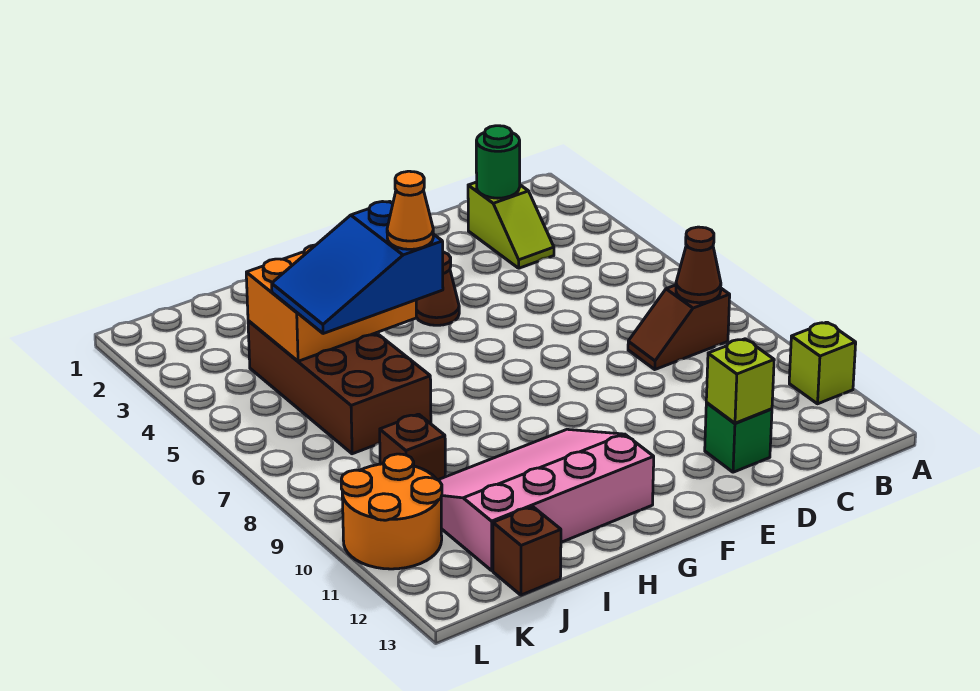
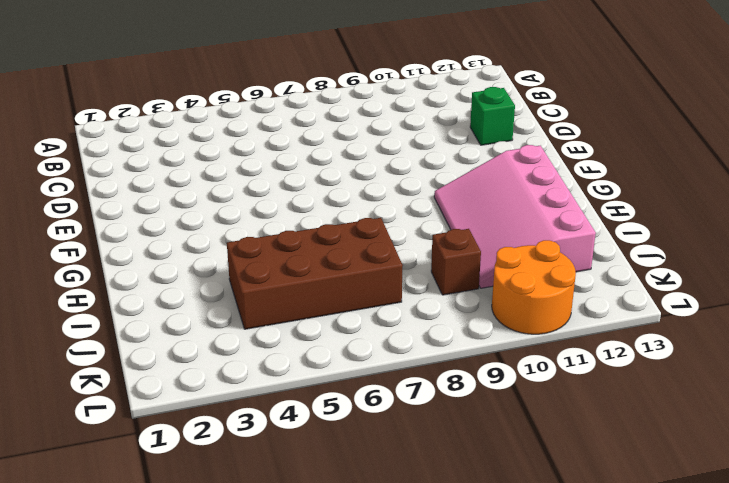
none -> lime brick A11 level 1
none -> brown slope B8:C8 level 1 top B
none -> lime slope C2:C3 level 1 top 2

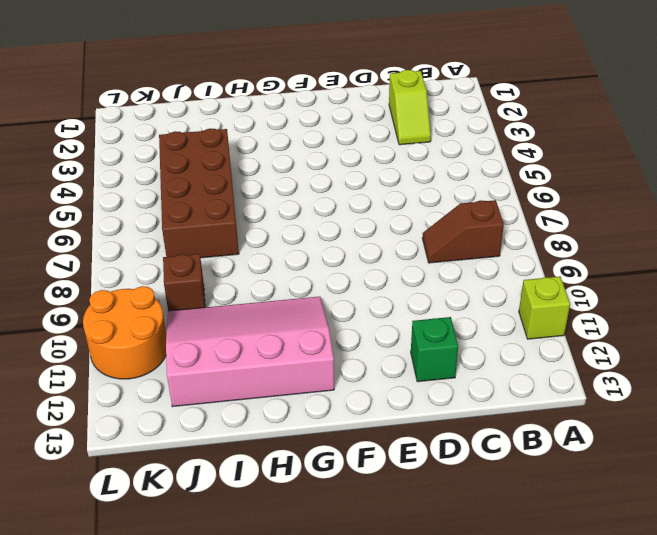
none -> brown cone F4 level 1
none -> brown brick J13 level 1
none -> brown cone B8 level 2

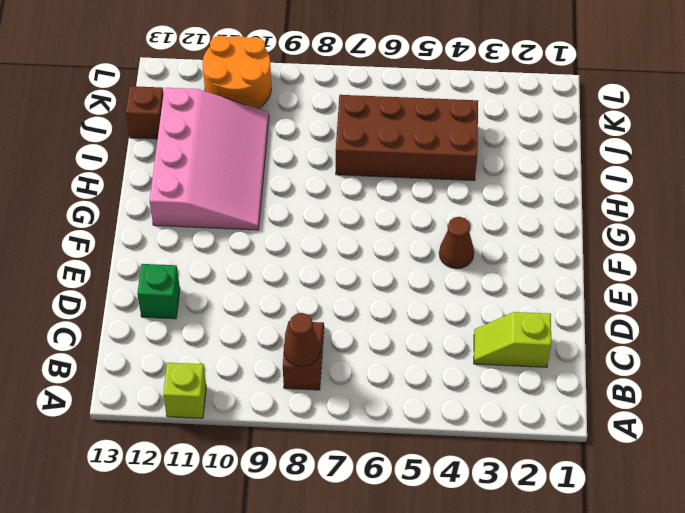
none -> brown brick J9 level 1
none -> green round brick C2 level 2
none -> lime brick D12 level 2

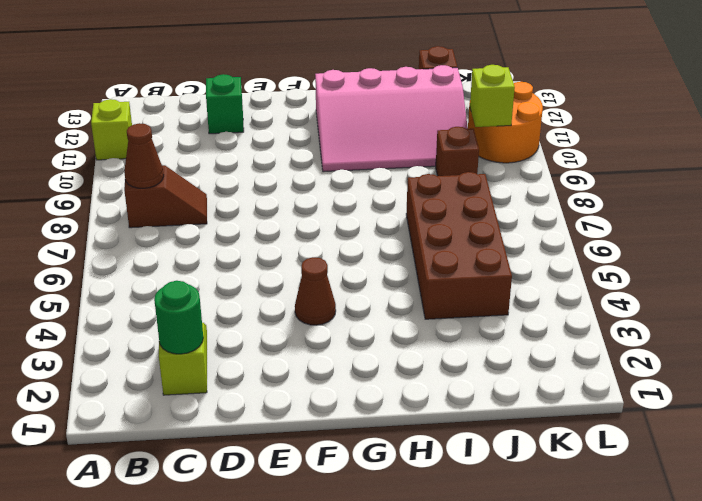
lime brick K10 level 2 -> lime brick D12 level 2
none -> orange brick H4:J5 level 2
none -> blue slope H5:J6 level 3 top H
none -> orange cone H6 level 4

